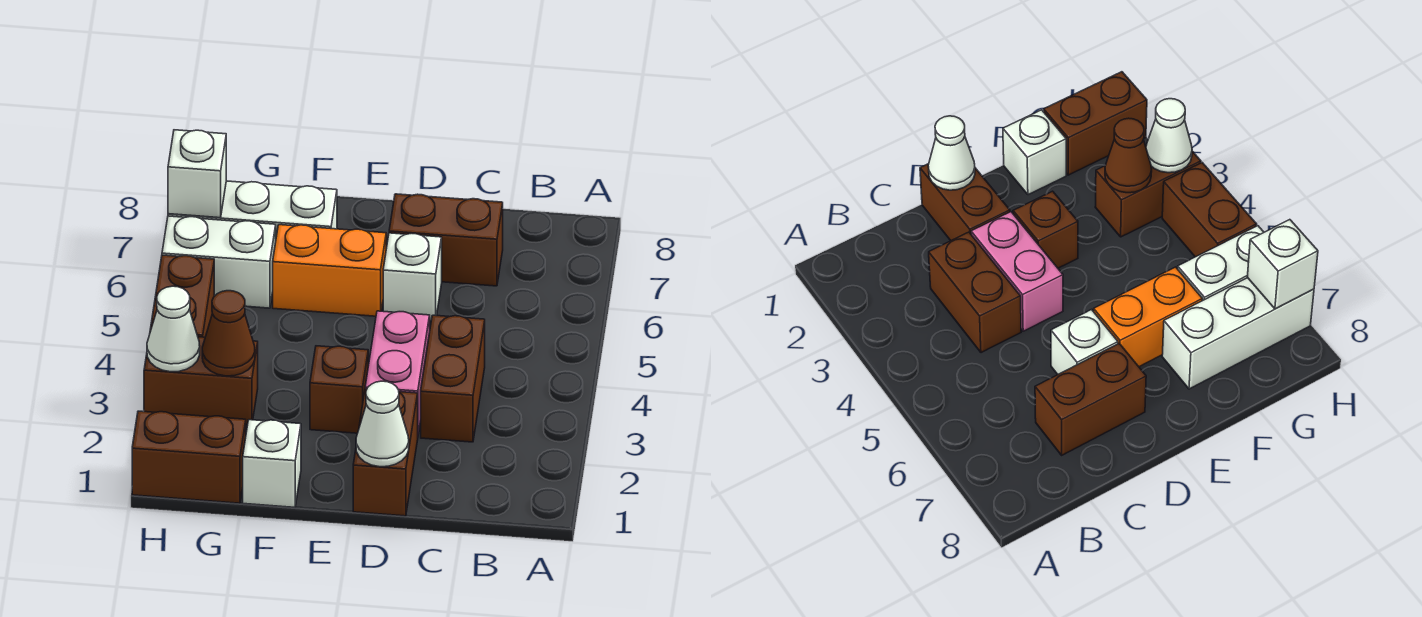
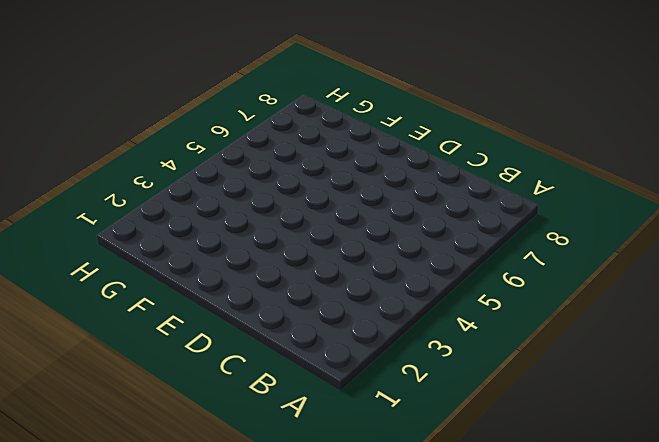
none -> brown brick C3:C4 level 1
none -> brown brick C7:D7 level 1
none -> brown brick D1:D2 level 1

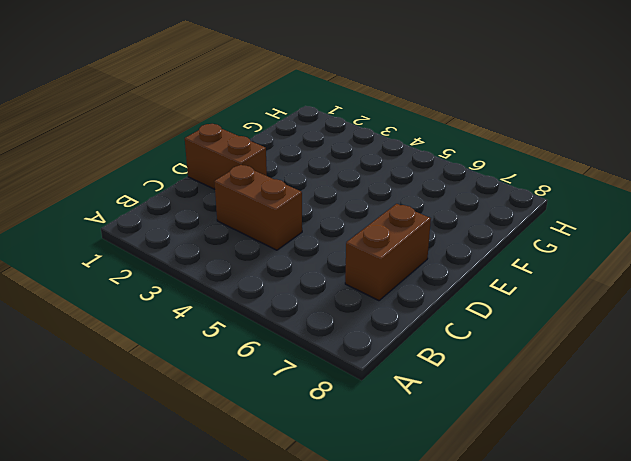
none -> pink brick D3:D4 level 1
none -> white brick D6 level 1
none -> brown brick E3 level 1

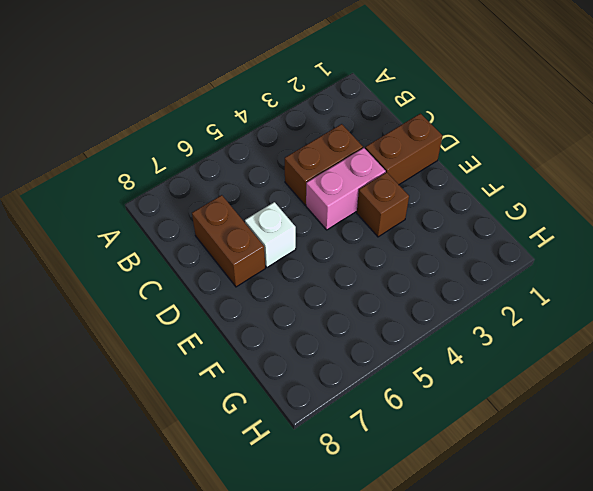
none -> orange brick E6:F6 level 1
none -> white brick F1 level 1
none -> white brick F7:H7 level 1

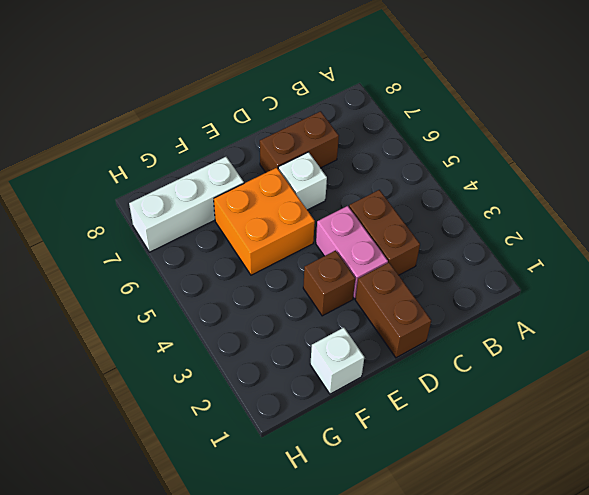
orange brick E5:F6 level 1 -> orange brick E6:F6 level 1
none -> brown brick G1:H1 level 1
none -> brown brick G3:H3 level 1
none -> white brick G6:H6 level 1

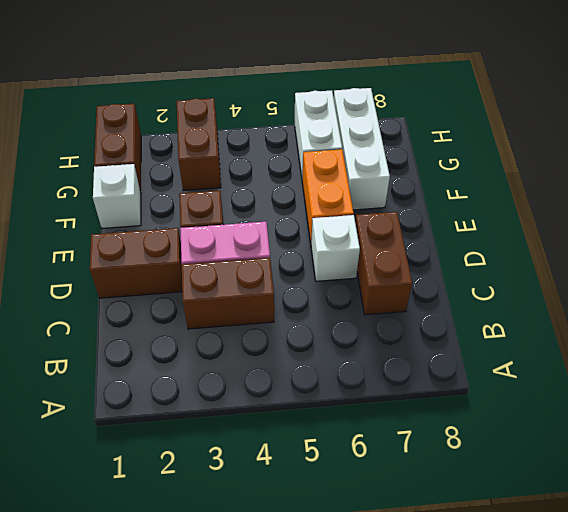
none -> brown brick H4:H5 level 1
none -> white cone D1 level 2
none -> brown cone G3 level 2

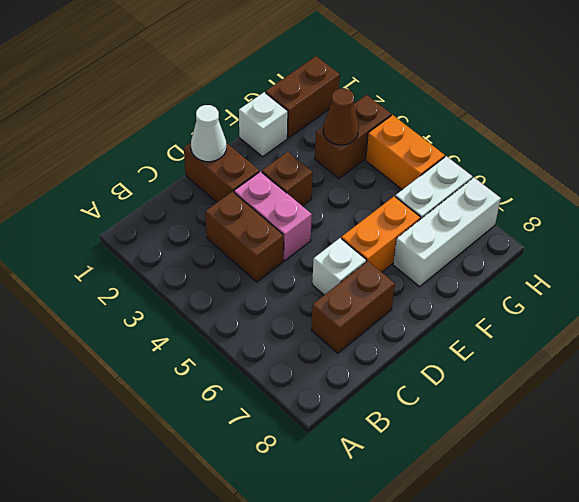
orange brick H4:H5 level 1 -> brown brick H4:H5 level 1
none -> white cone H3 level 2
none -> white brick H7 level 2

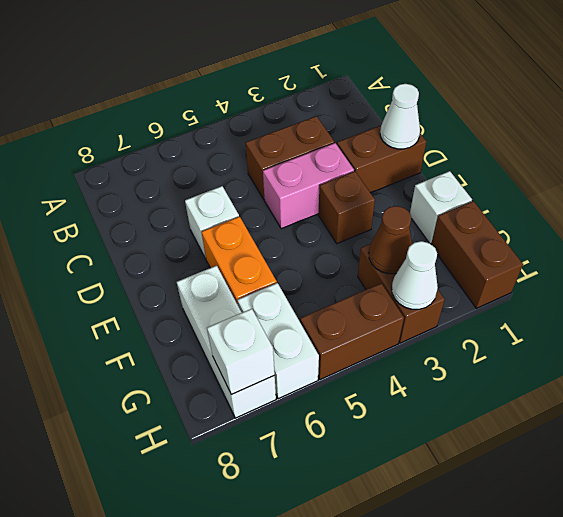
none -> brown brick C7:D7 level 1

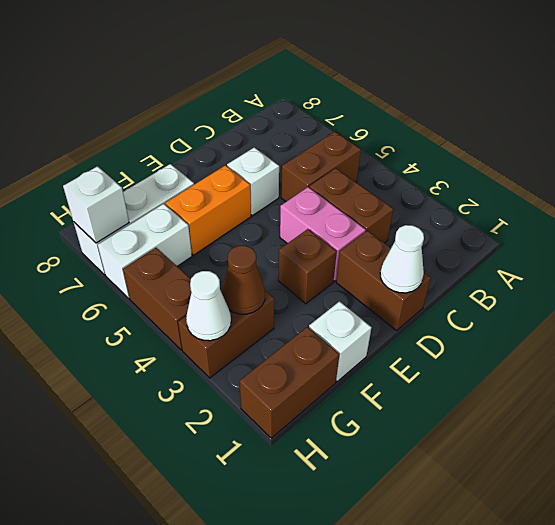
brown brick B5:C5 level 1 -> brown brick C7:D7 level 1

